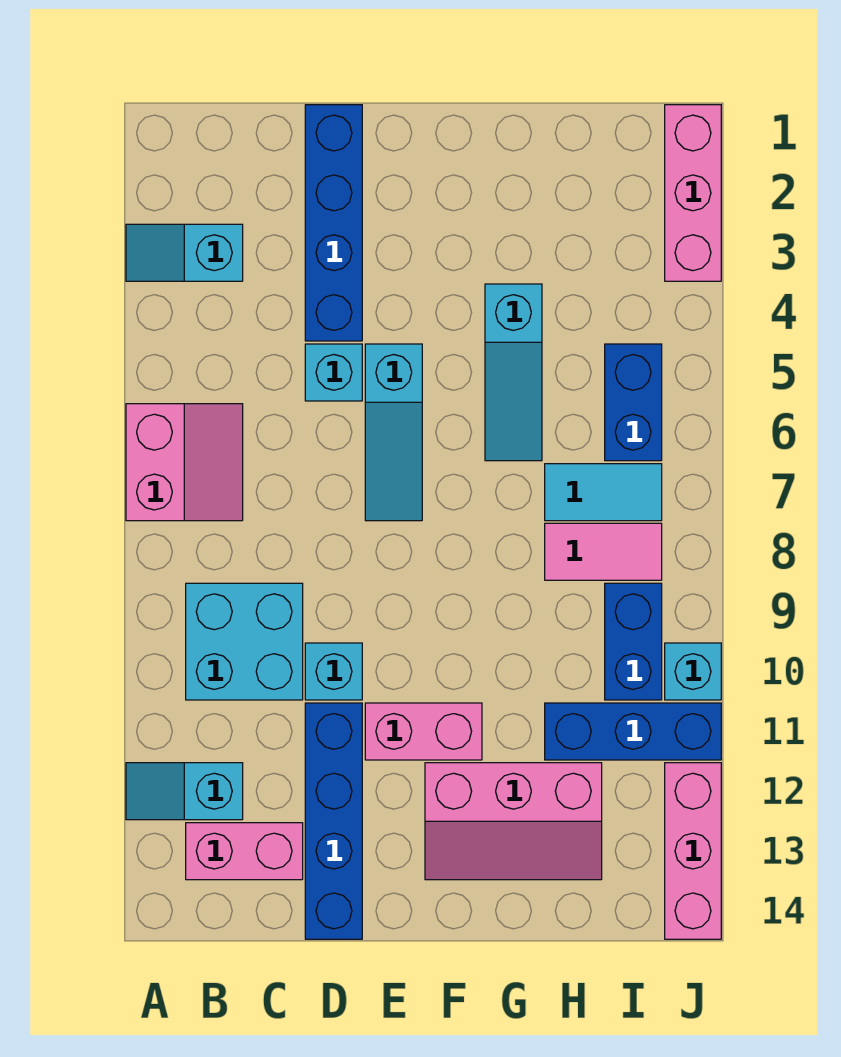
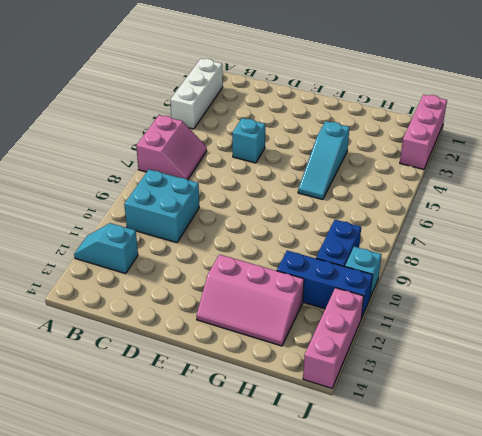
white brick A2:A4 level 1 -> cyan slope A3:B3 level 1 top B
none -> pink brick B13:C13 level 1
none -> blue brick D1:D4 level 1
none -> cyan brick D10 level 1

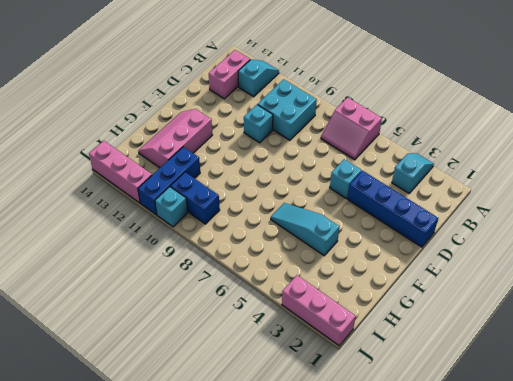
none -> blue brick D11:D14 level 1
none -> cyan slope E5:E7 level 1 top 5
none -> pink brick E11:F11 level 1

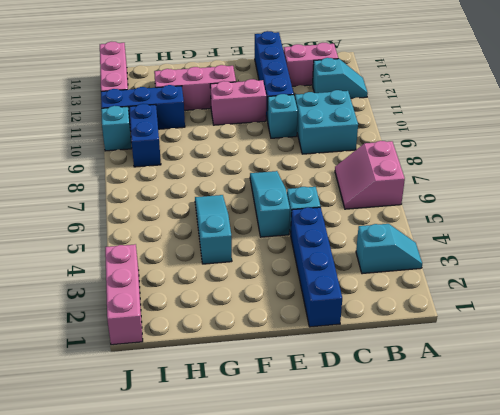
none -> cyan tile H7:I7 level 1
none -> pink tile H8:I8 level 1
none -> blue brick I5:I6 level 1

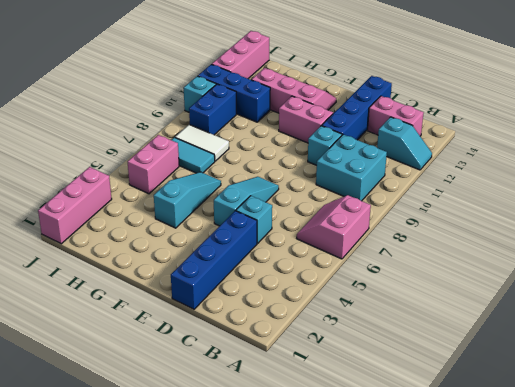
white tile H8:I8 level 1 -> pink tile H8:I8 level 1
pink brick I5:I6 level 1 -> blue brick I5:I6 level 1
none -> cyan slope A3:B3 level 1 top B

